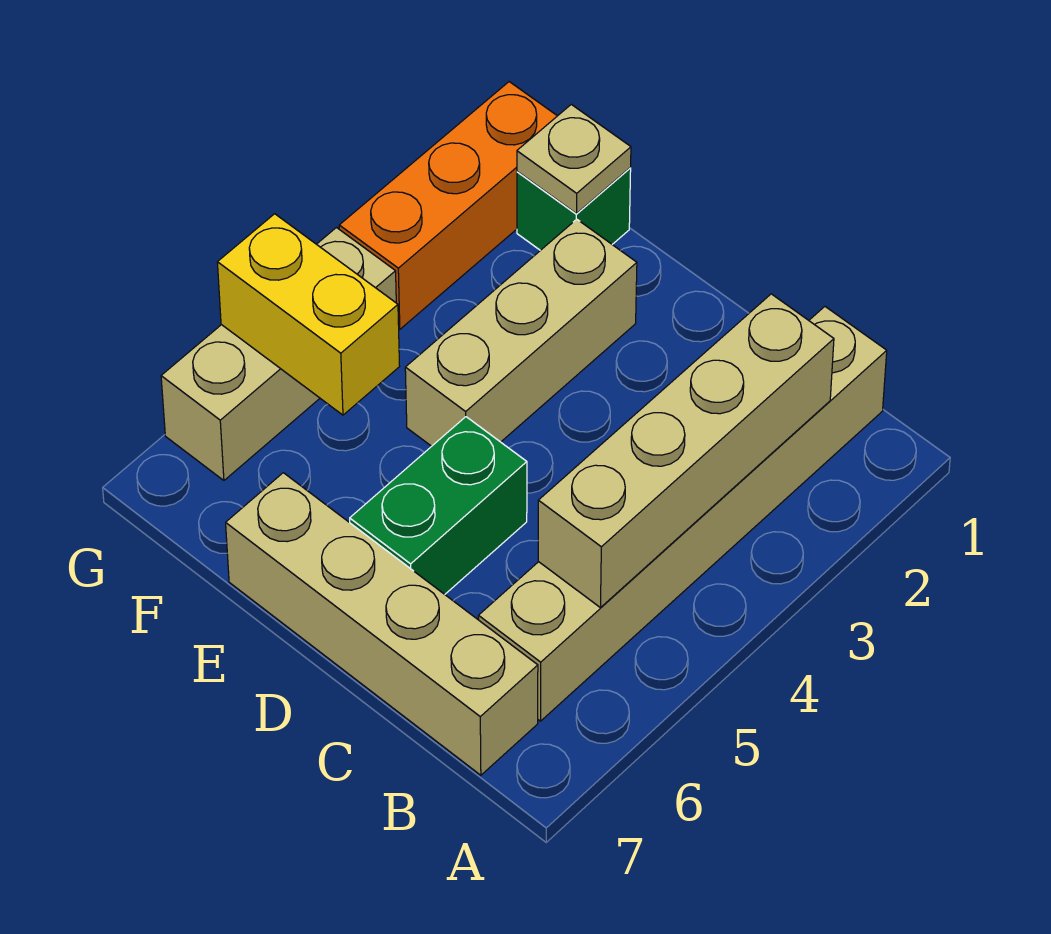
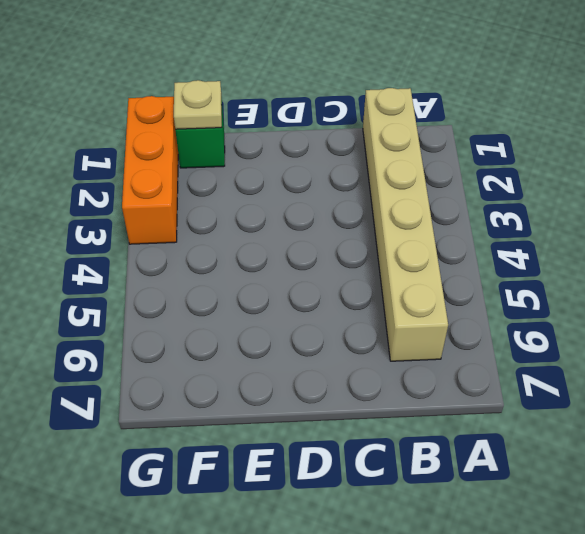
none -> tan brick B7:E7 level 1
none -> green brick D5:D6 level 1

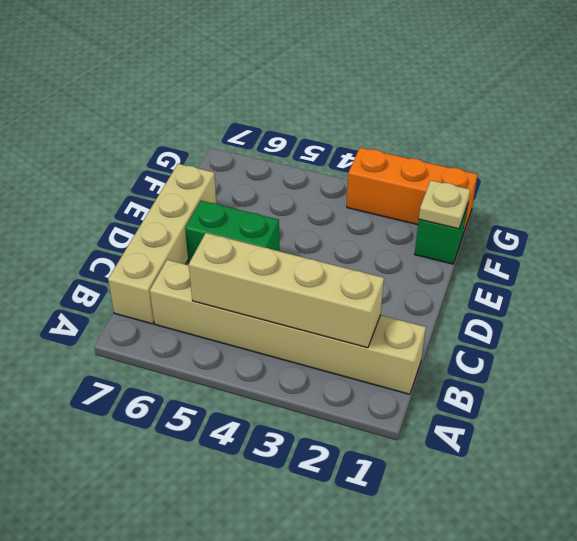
none -> tan brick E2:E4 level 1
none -> tan brick G4:G6 level 1

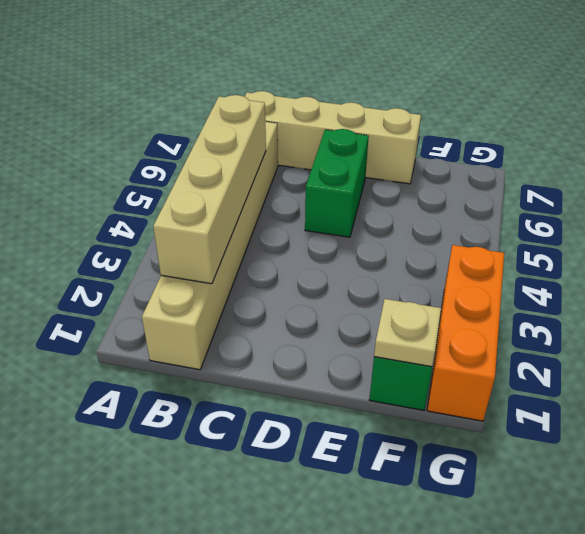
none -> tan brick E2:E4 level 1
none -> tan brick G4:G6 level 1

